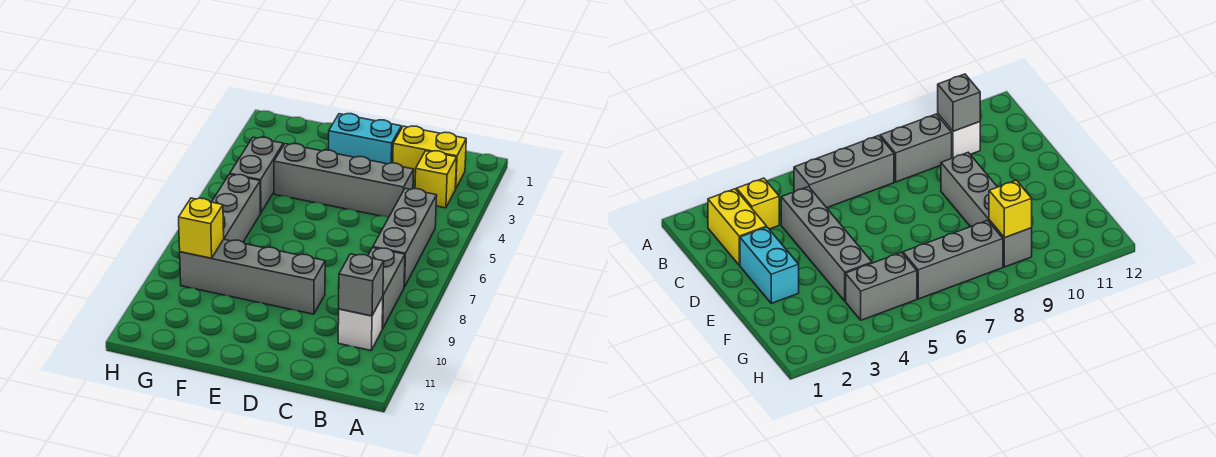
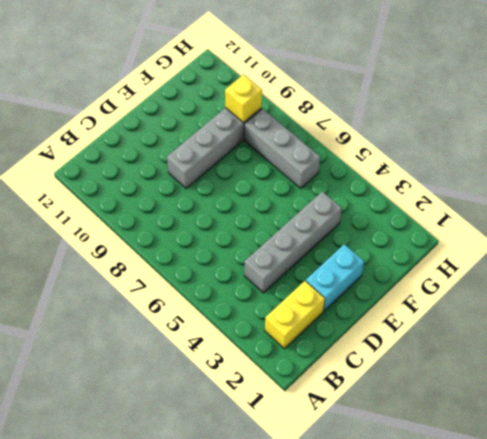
none -> yellow brick B3 level 1
none -> grey brick B5:B7 level 1
none -> grey brick B8:B9 level 1

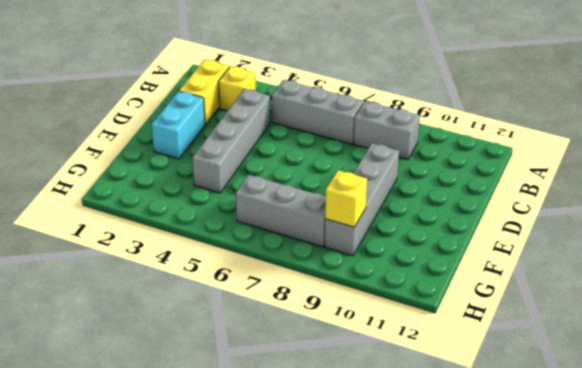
none -> white brick B10 level 1
none -> grey brick G4:G5 level 1
none -> grey brick B10 level 2

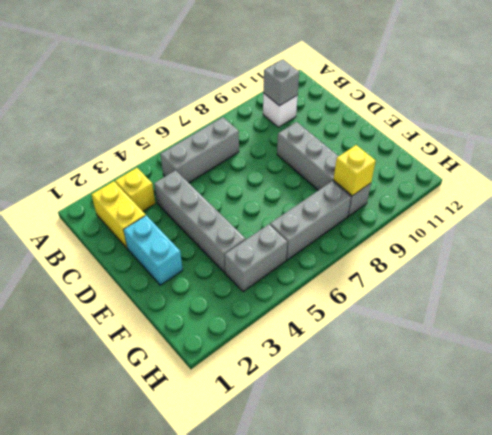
none -> grey brick B8:B9 level 1

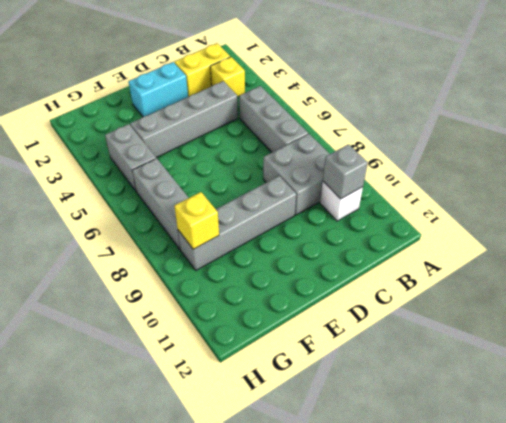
grey brick B8:C9 level 1 -> grey brick B8:B9 level 1

